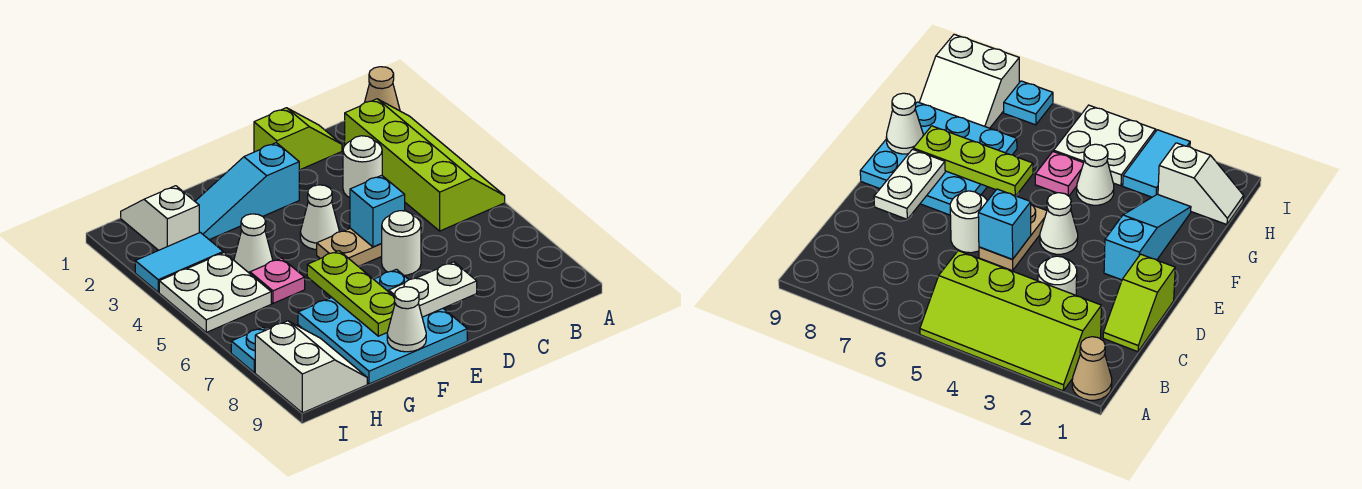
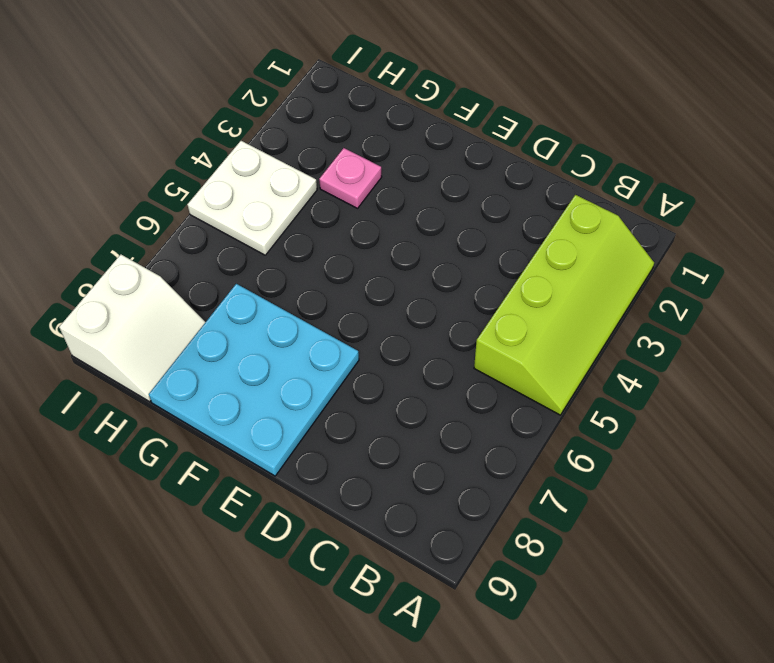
pink plate G3 level 1 -> pink plate G5 level 1
none -> tan cone A1 level 1
none -> lime slope C1:D1 level 1 top D
none -> white round brick C3 level 1

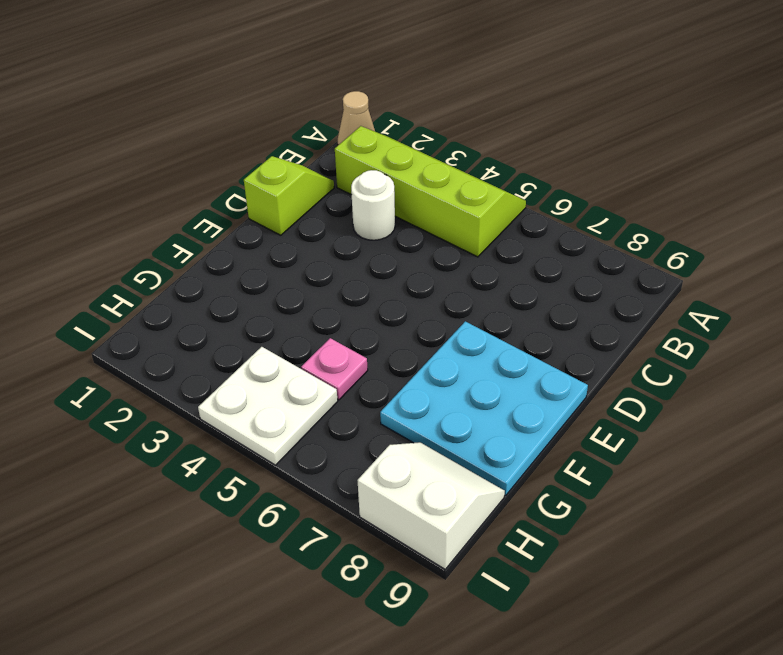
none -> tan plate D5:E5 level 1
none -> white round brick D6 level 1
none -> cyan slope E2:G2 level 1 top E

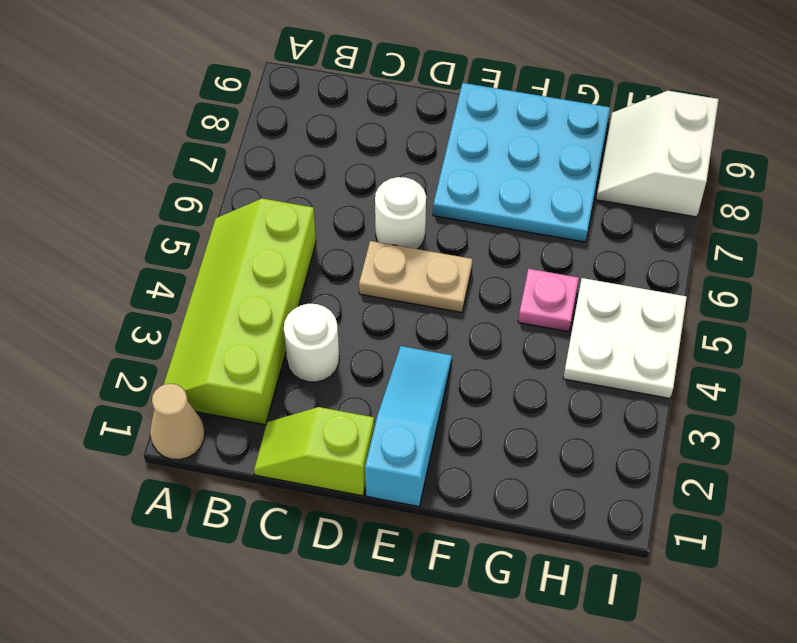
cyan slope E1:E3 level 1 top 1 -> cyan slope E2:G2 level 1 top E
none -> white cone E4 level 1
none -> white cone G4 level 1
none -> white slope H1:H2 level 1 top 2

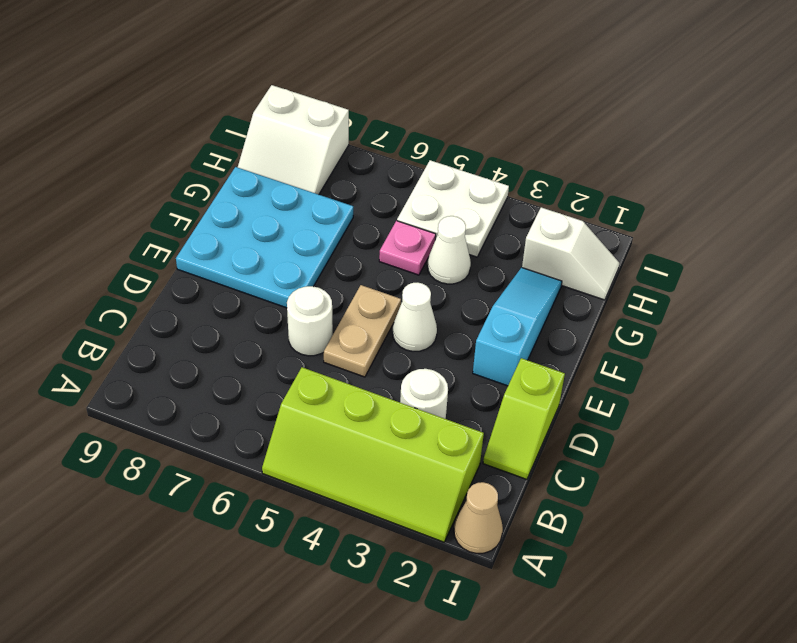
none -> cyan tile H3:I3 level 1
none -> cyan plate I7 level 1
none -> cyan brick D5 level 2

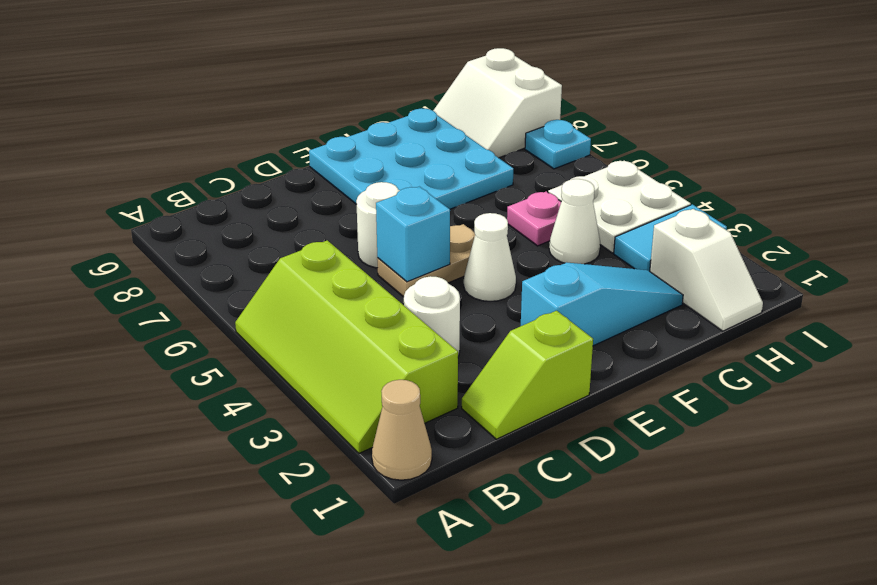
none -> white plate D8:E8 level 2
none -> lime plate F6:F8 level 2
none -> white cone F9 level 2

